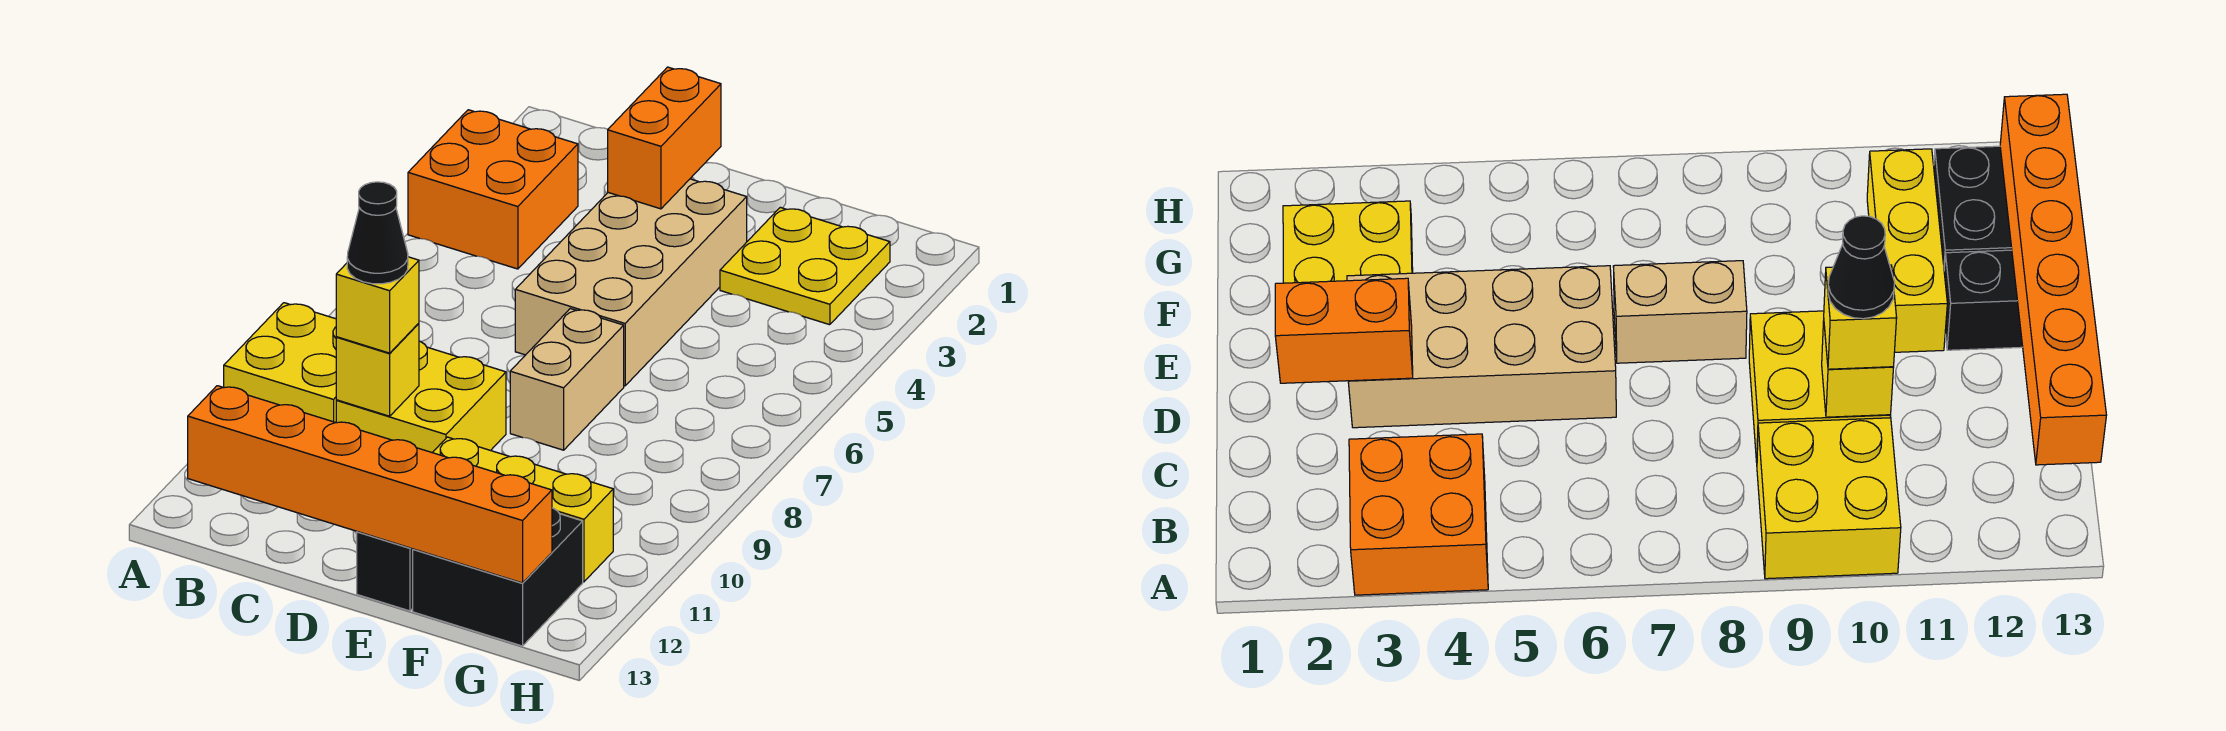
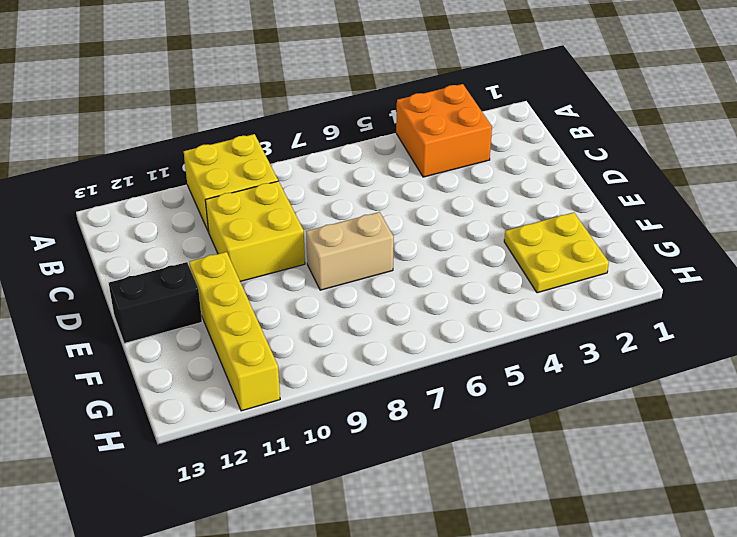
yellow brick E11:H11 level 1 -> yellow brick E11:G11 level 1
none -> tan brick D3:E6 level 1
none -> black brick F12:G13 level 1
none -> orange brick B13:G13 level 2

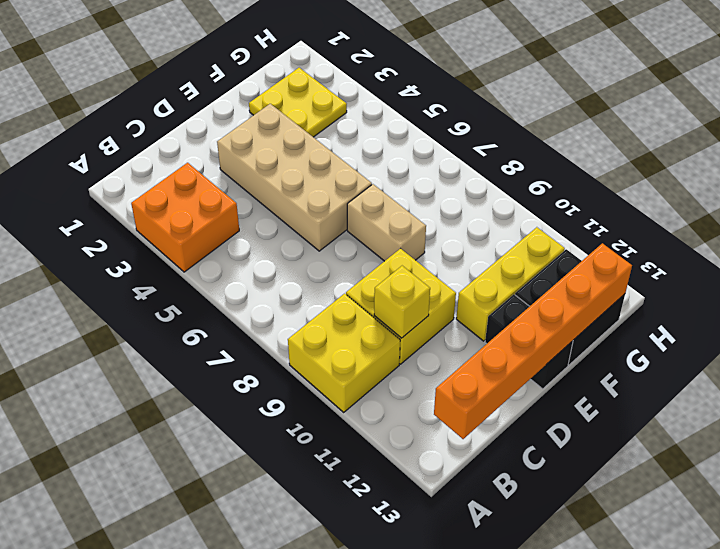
none -> orange brick D2:D3 level 2
none -> yellow brick C10 level 3
none -> black cone C10 level 4

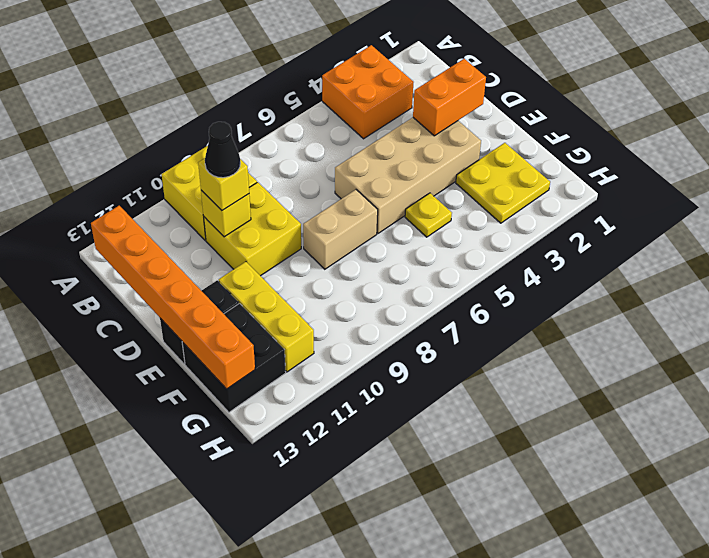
yellow plate F5 level 1 -> none

